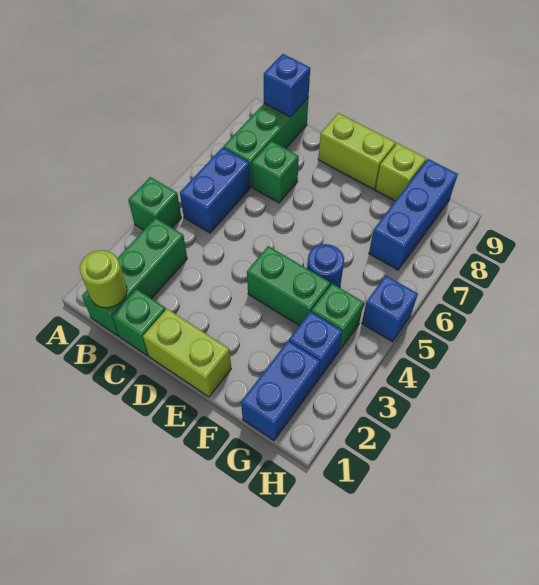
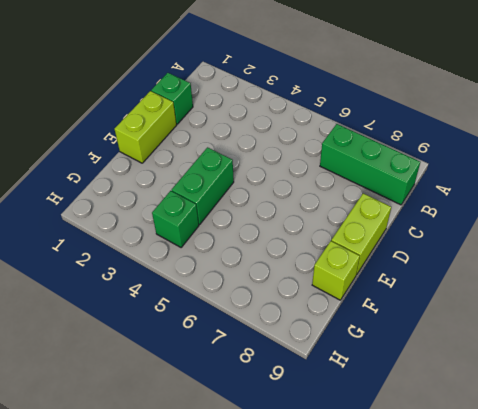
none -> green brick A4 level 1
none -> green brick B1:B3 level 1
none -> blue brick B5:B6 level 1

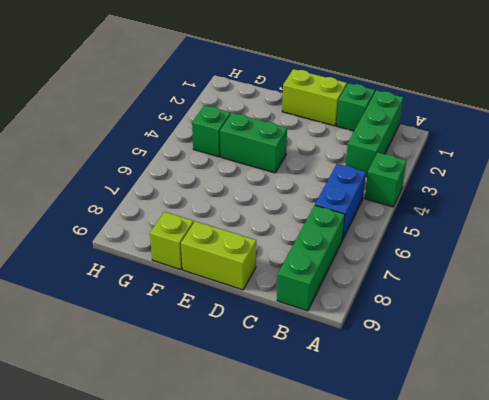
none -> green brick C7 level 1
none -> blue round brick F5 level 1
none -> blue brick G1:G2 level 1

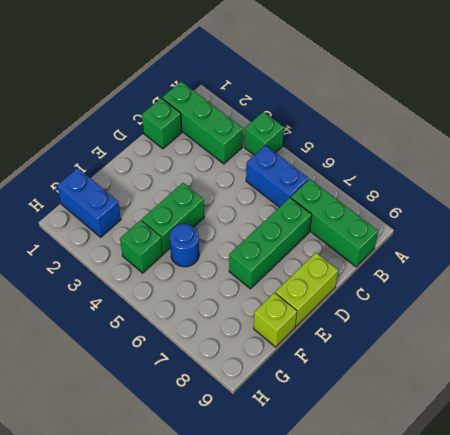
green brick C7:E7 level 1 -> green brick C7 level 1
none -> lime brick D1:E1 level 1
none -> blue brick G3 level 1
none -> blue brick G7:G9 level 1

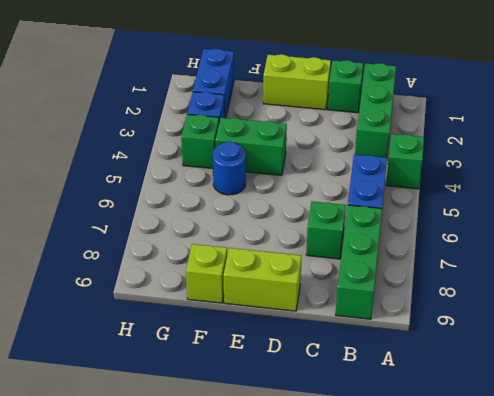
none -> blue brick G7:G9 level 1
none -> blue brick H5 level 1
none -> lime round brick B1 level 2

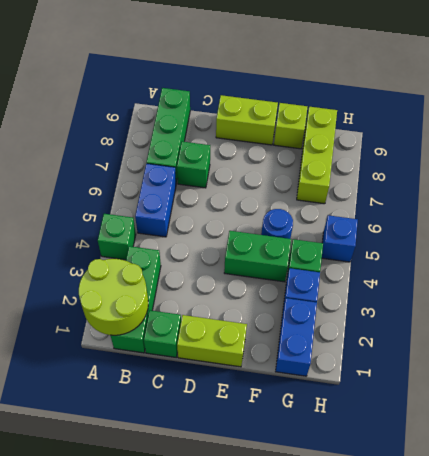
lime round brick A1:B2 level 2 -> lime round brick B1 level 2
lime brick G7:G9 level 1 -> blue brick G7:G9 level 1
none -> blue brick B9 level 2

